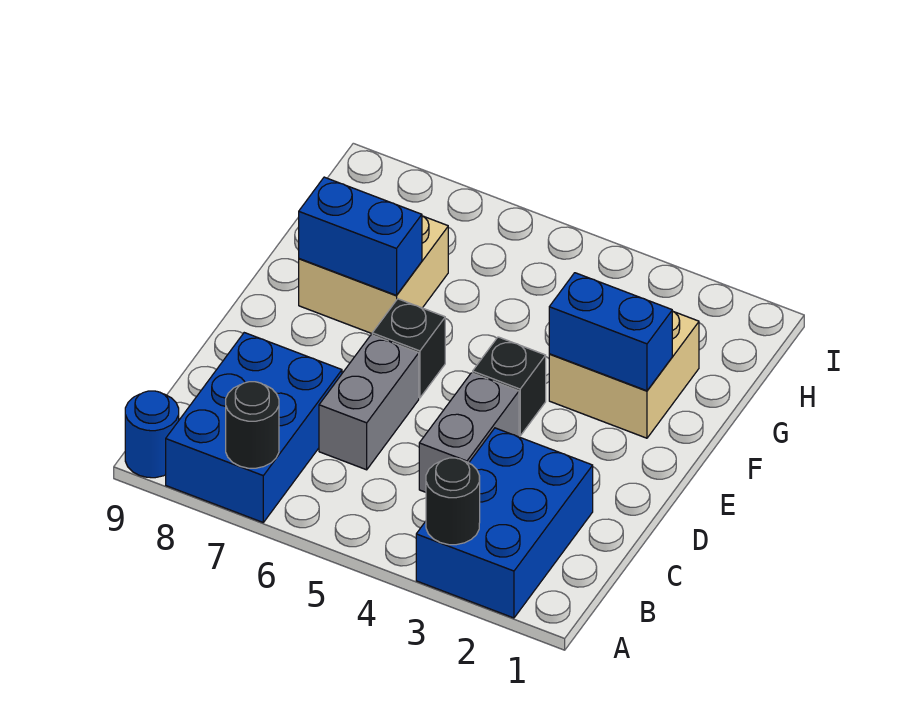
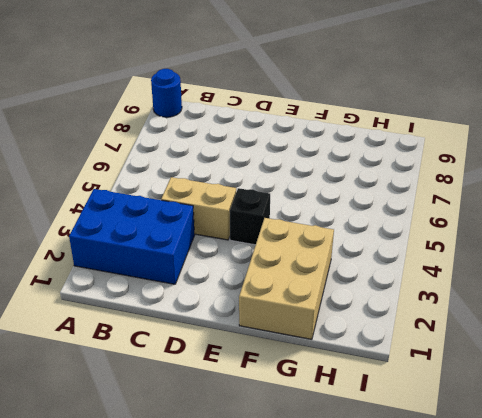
tan brick C4:D4 level 1 -> grey brick C4:D4 level 1
tan brick F1:G3 level 1 -> tan brick F2:G3 level 1
none -> blue brick A7:C8 level 1
none -> grey brick C6:D6 level 1
none -> black brick E6 level 1

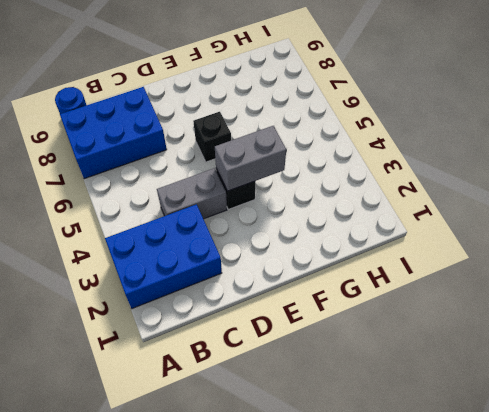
grey brick E4:F4 level 2 -> grey brick C6:D6 level 1
none -> tan brick F2:G3 level 1
none -> tan brick F7:G8 level 1
none -> black round brick A3 level 2

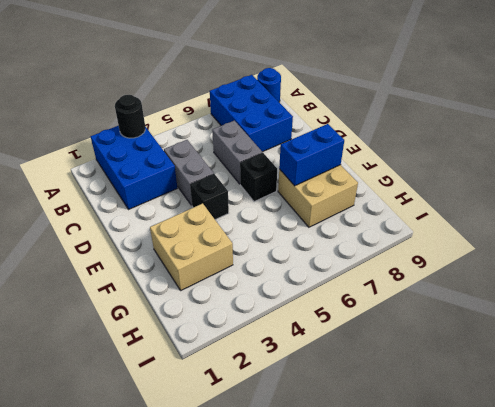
none -> black round brick A7 level 2
none -> blue brick F2:F3 level 2

